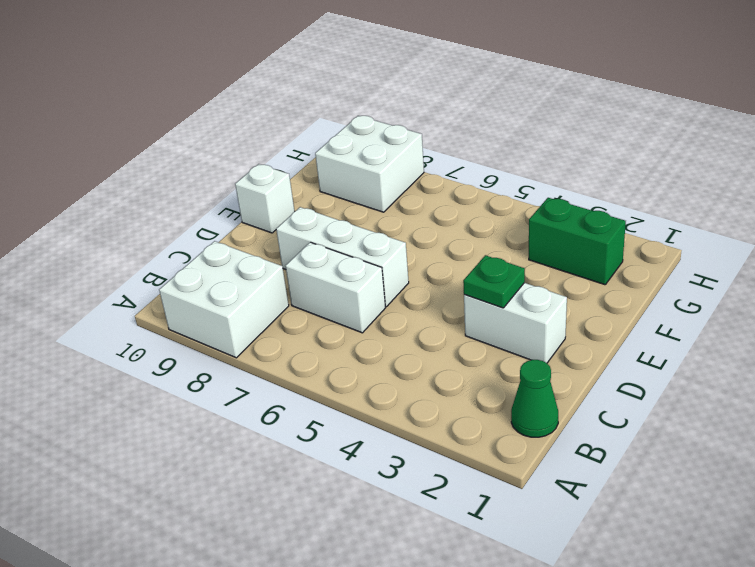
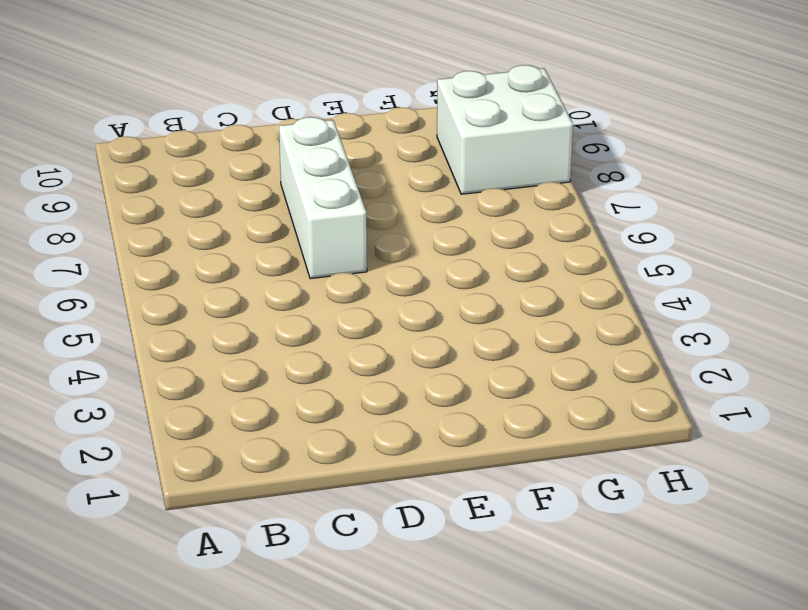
none -> white brick A8:B9 level 1
none -> green cone B1 level 1

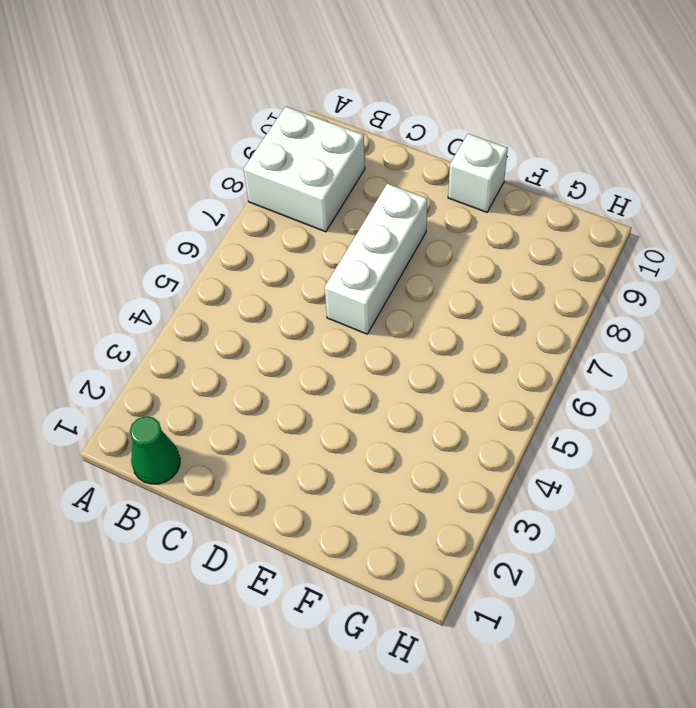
none -> white brick C6:C7 level 1
none -> white brick D2:D3 level 1

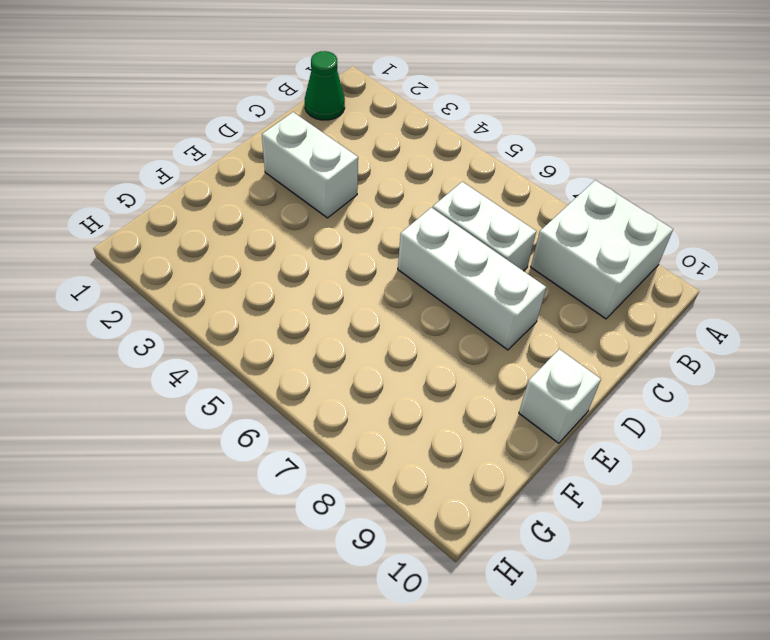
none -> green brick G2:G3 level 1
none -> white brick G8:H9 level 1

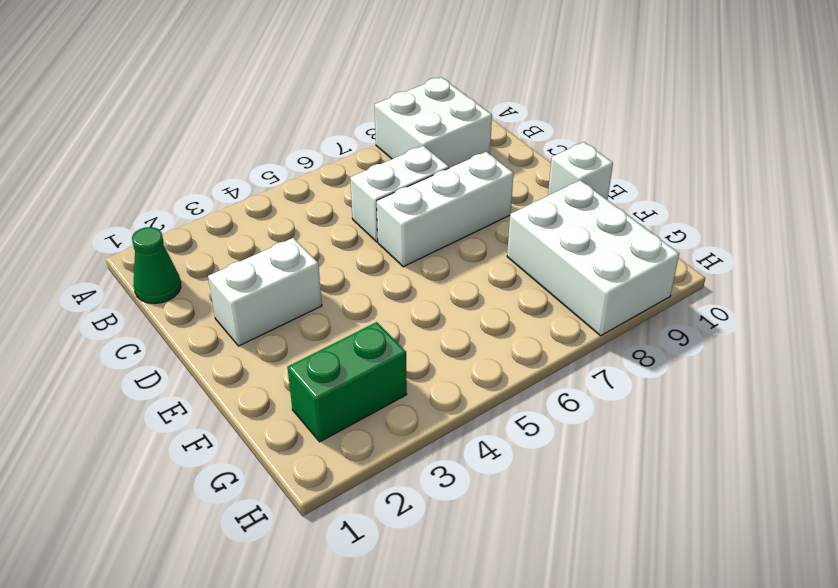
white brick F8:H9 level 1 -> white brick G8:H9 level 1
none -> green plate D3 level 2

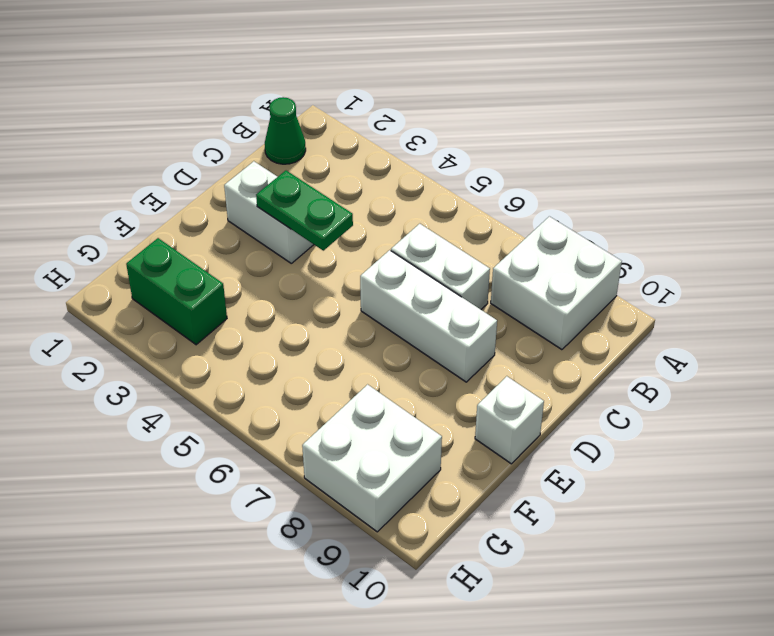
green plate D3:D4 level 2 -> green plate D3 level 2

